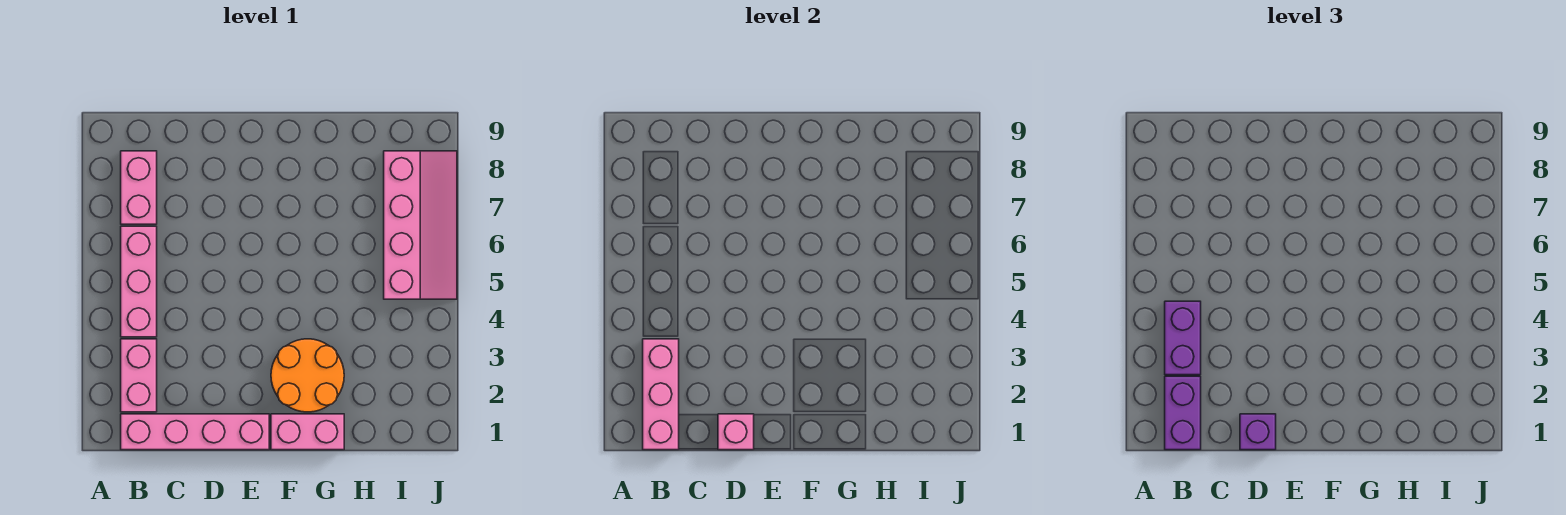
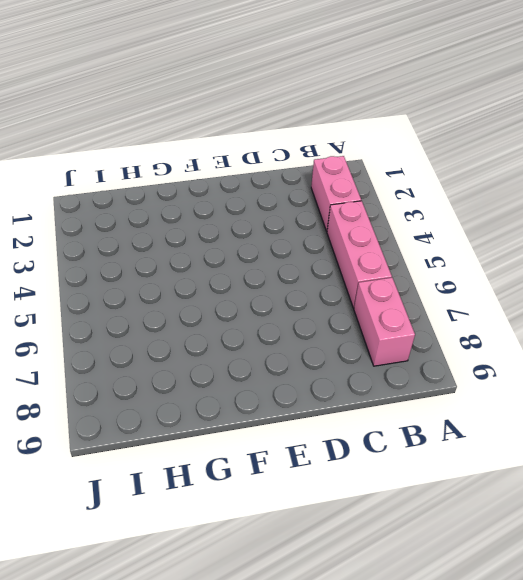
none -> pink brick B1:E1 level 1
none -> pink brick F1:G1 level 1
none -> orange round brick F2:G3 level 1

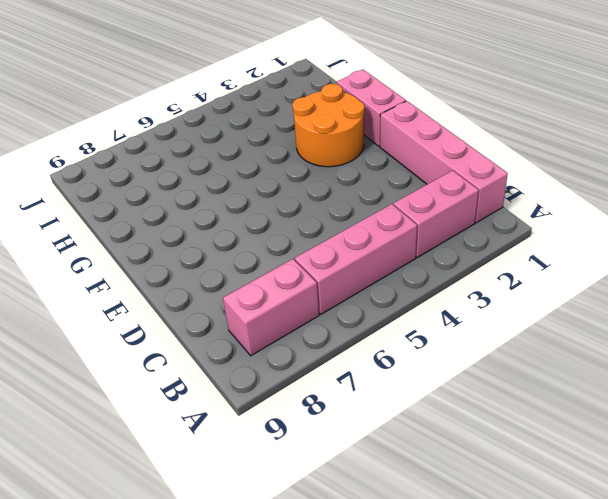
none -> pink slope I5:J8 level 1 top I
none -> pink brick B1:B3 level 2
none -> pink brick D1 level 2

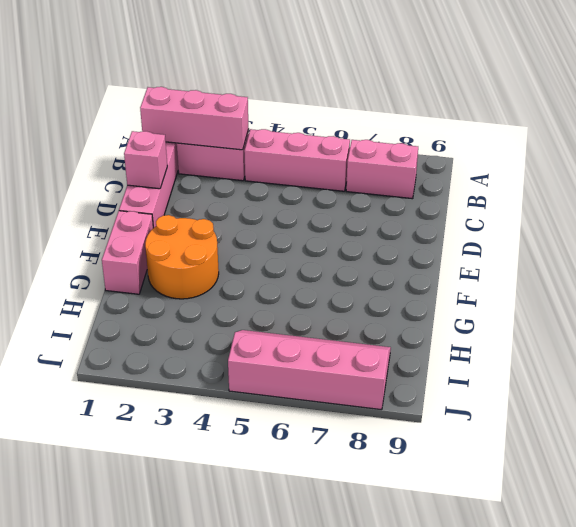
pink slope I5:J8 level 1 top J -> pink slope I5:J8 level 1 top I
none -> purple brick B1:B2 level 3
none -> purple brick B3:B4 level 3
none -> purple brick D1 level 3

